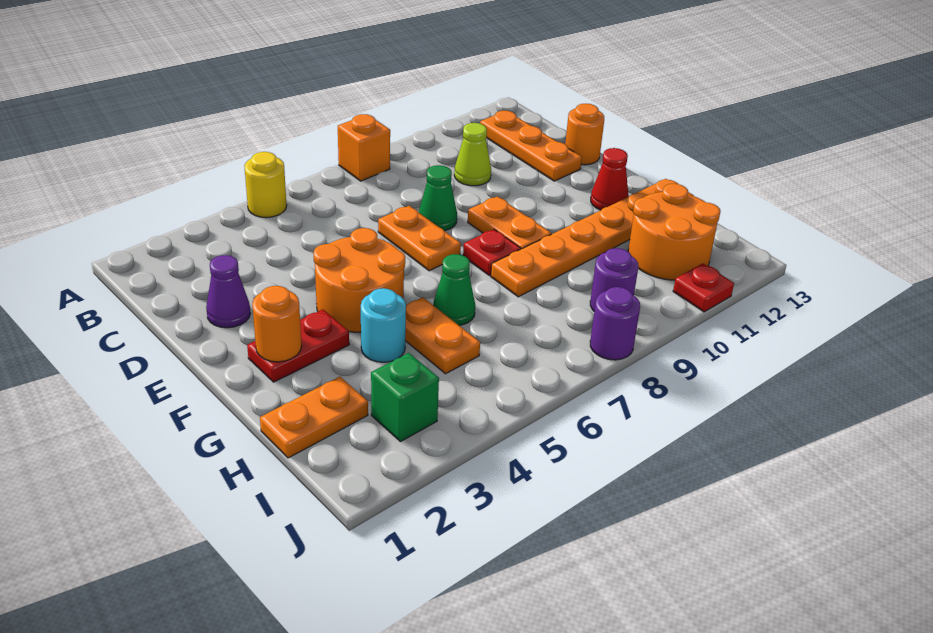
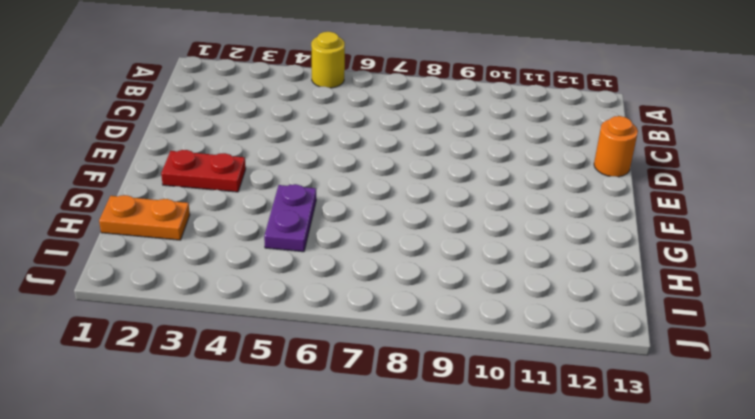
purple plate G5:H5 level 1 -> orange plate G5:H5 level 1
none -> orange brick A8 level 1
none -> orange plate B12:D12 level 1
none -> lime cone C10 level 1

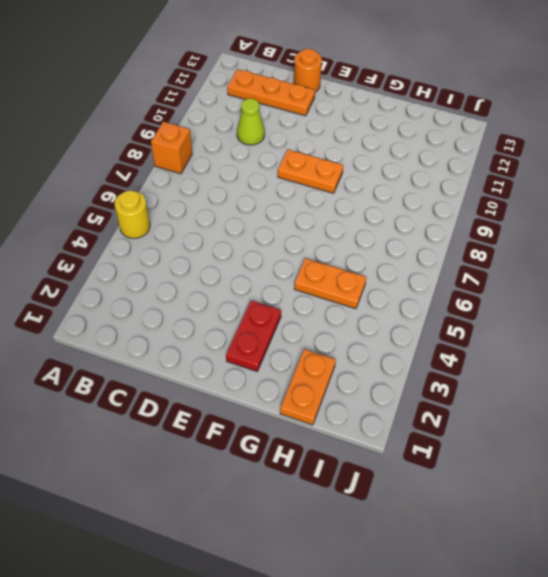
none -> purple cone D2 level 1
none -> orange plate D7:E7 level 1
none -> green cone D8 level 1

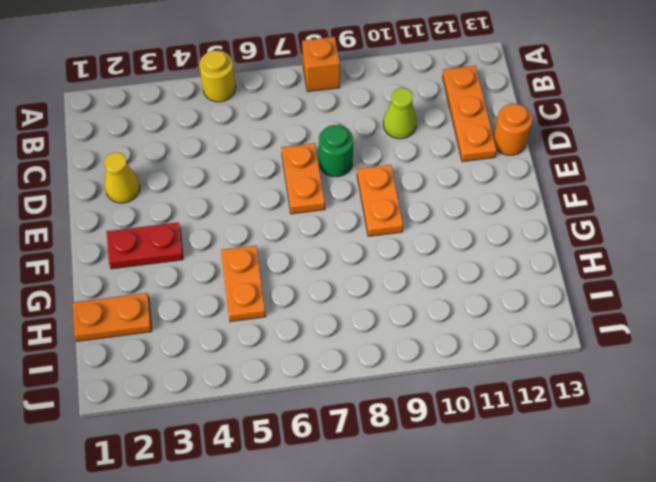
yellow cone D2 level 1 -> purple cone D2 level 1
green round brick D8 level 1 -> green cone D8 level 1
none -> orange round brick E4:F5 level 1
none -> red plate F8 level 1
none -> red cone F12 level 1

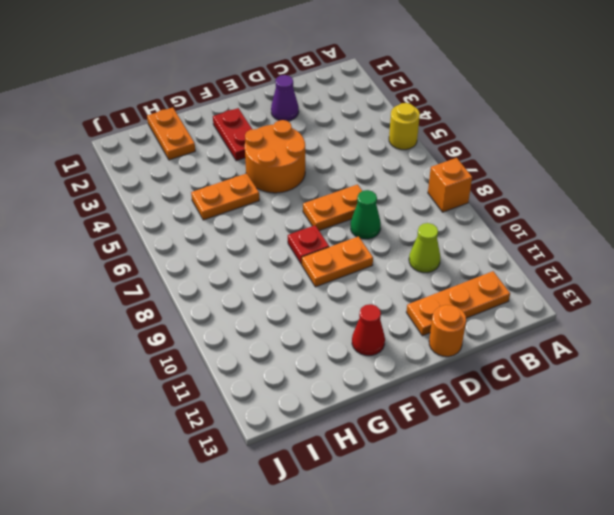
none -> cyan round brick G4 level 1
none -> green cone G6 level 1
none -> orange plate G8:G13 level 1

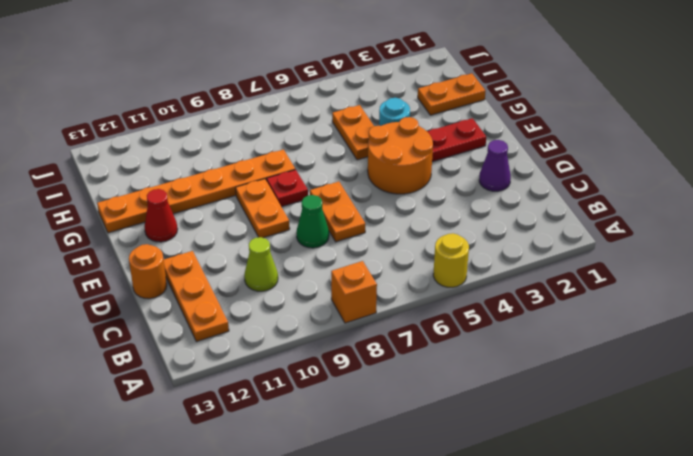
none -> green cone G6 level 1
none -> orange round brick H11:I12 level 1
none -> green brick I3 level 1

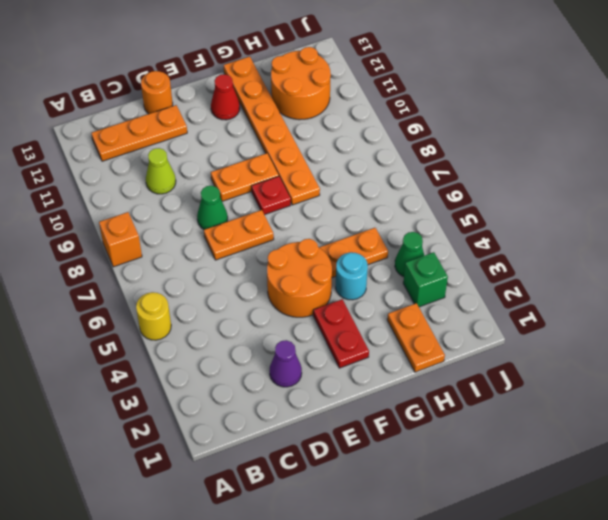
green cone I4 level 1 -> green cone G6 level 1
none -> purple round brick I9 level 1
none -> purple round brick J8 level 1
none -> red plate J11 level 1

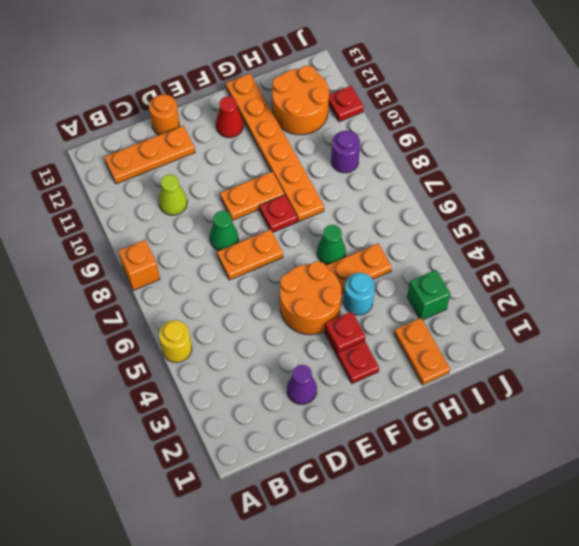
red plate F3 level 2 -> none
none -> purple round brick J8 level 1
none -> orange round brick F2 level 2

